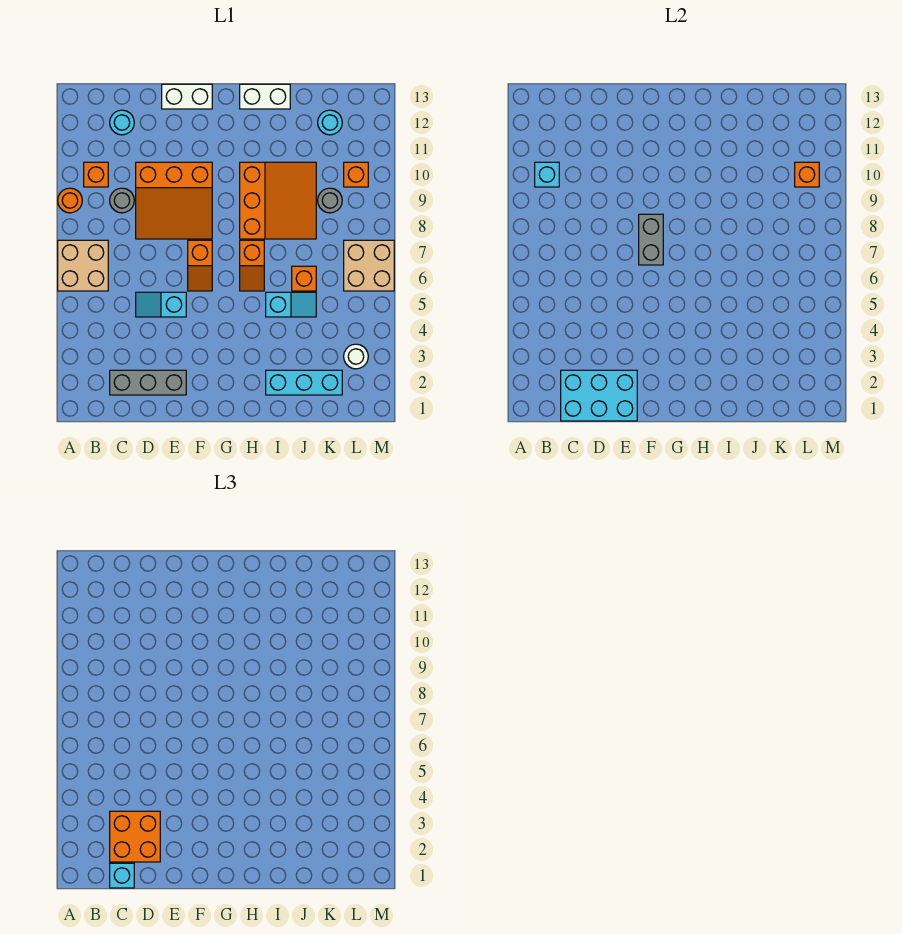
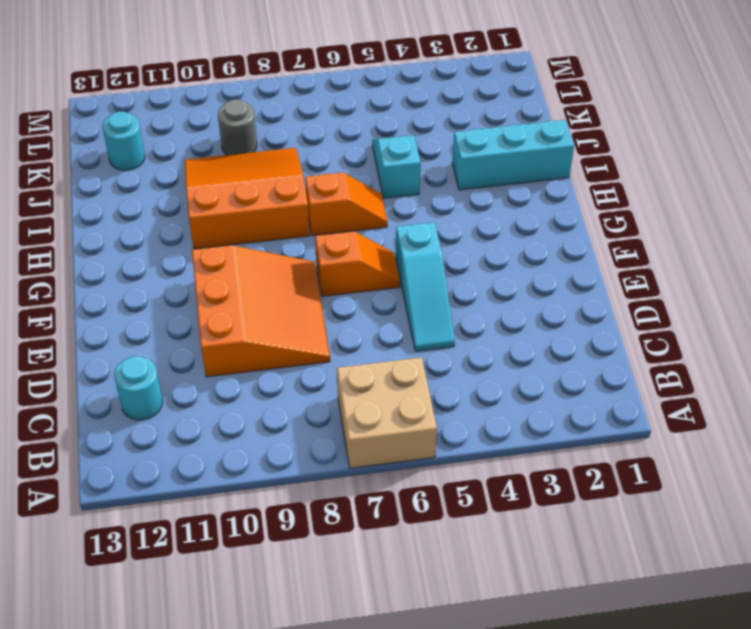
cyan slope D5:F5 level 1 top F -> cyan slope D5:E5 level 1 top E
cyan brick I1:I3 level 1 -> cyan brick I2:K2 level 1
none -> orange round brick A9 level 1
none -> orange brick B10 level 1
none -> grey brick C2:E2 level 1

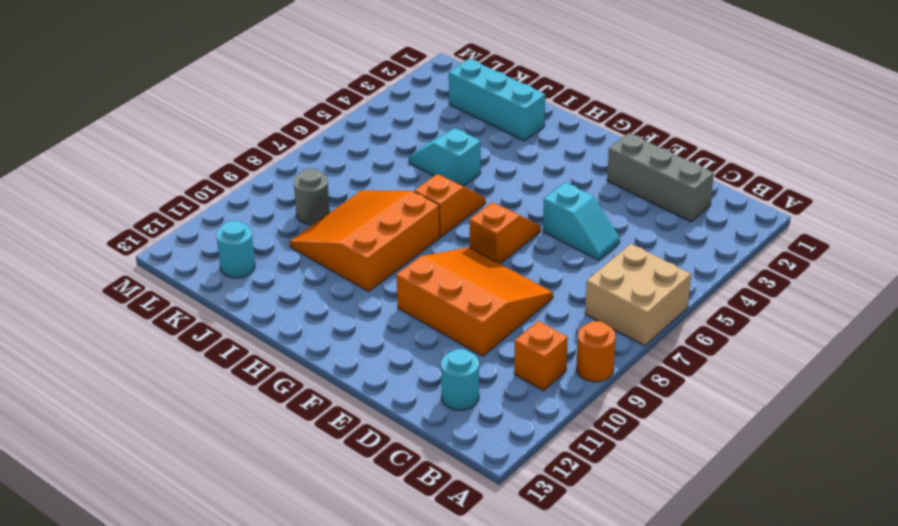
none -> grey round brick C9 level 1
none -> white brick E13:F13 level 1
none -> white brick H13:I13 level 1

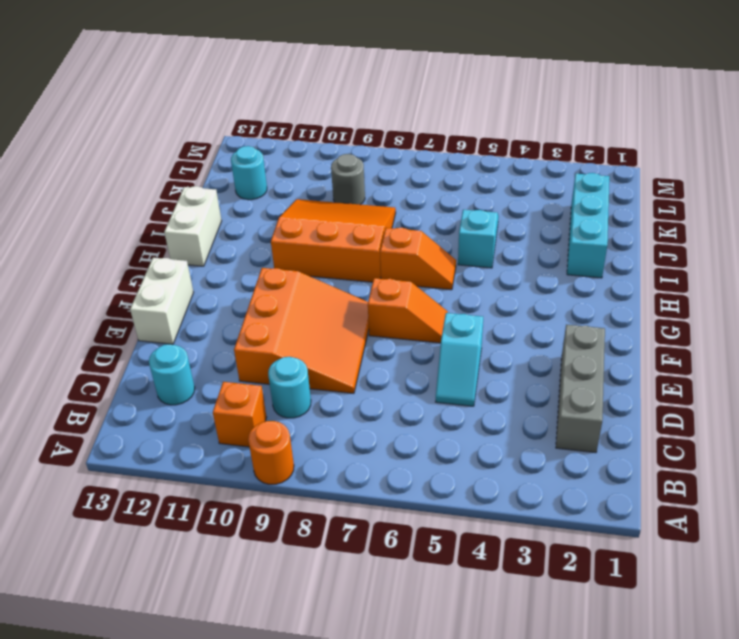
cyan round brick C9 level 1 -> grey round brick C9 level 1
none -> tan brick A6:B7 level 1
none -> orange brick J6 level 1
none -> white round brick L3 level 1

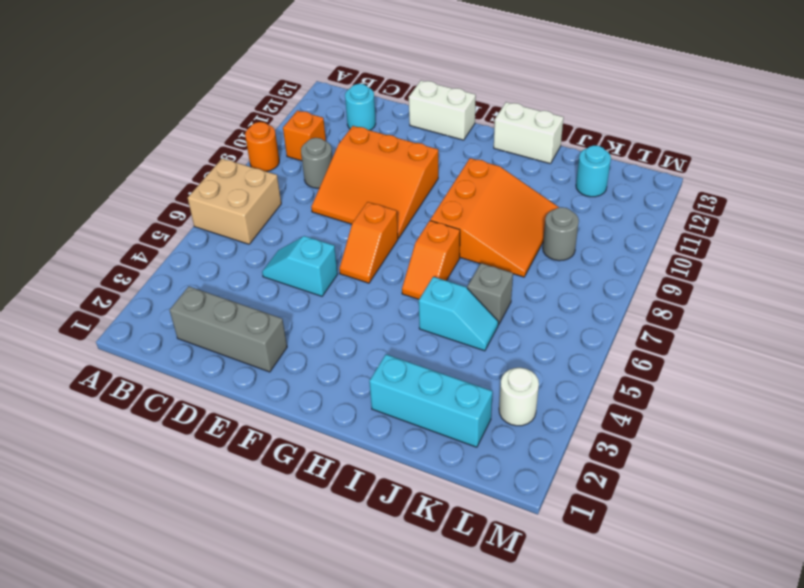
grey brick J6 level 1 -> orange brick J6 level 1
none -> tan brick L6:M7 level 1
none -> orange brick L10 level 1
none -> cyan brick B10 level 2

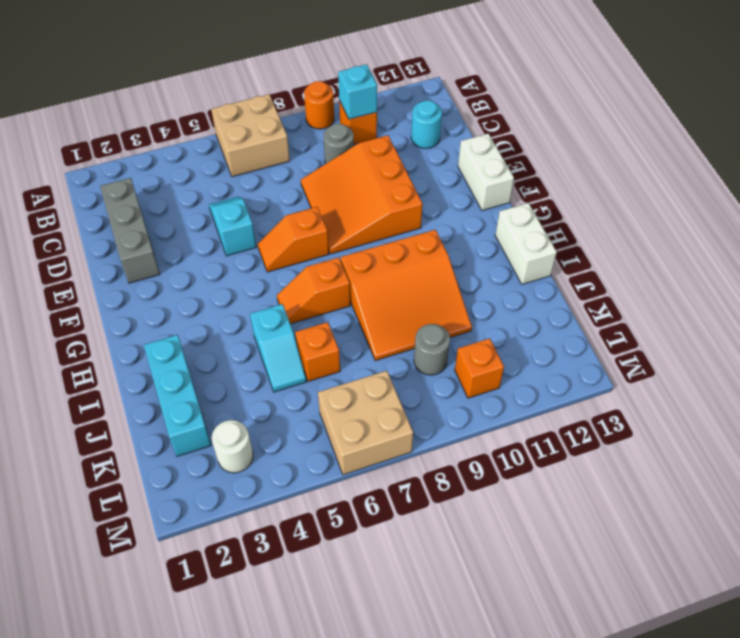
none -> cyan round brick K12 level 1
none -> cyan brick C1:E2 level 2
none -> grey brick F7:F8 level 2

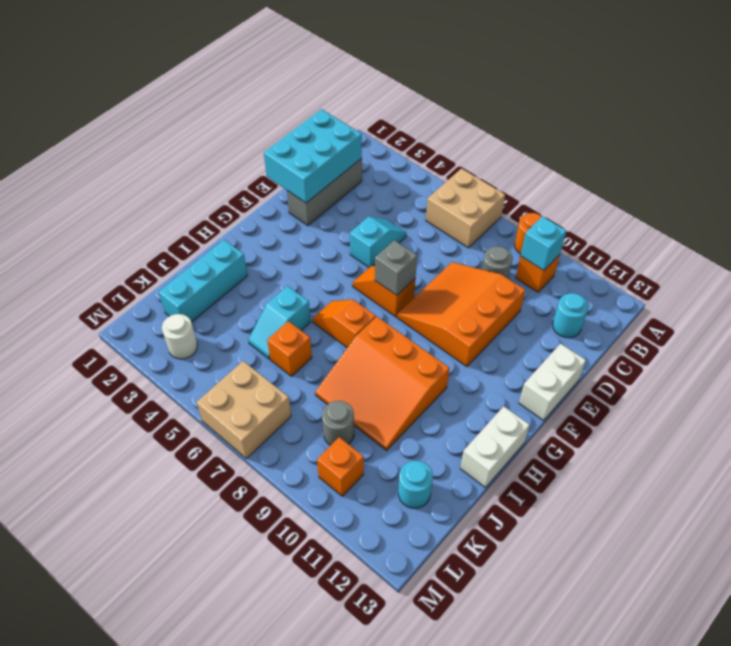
grey brick F7 level 2 -> grey brick F7:F8 level 2
none -> orange brick L10 level 2
none -> cyan brick C1 level 3
none -> orange brick C2:D3 level 3

